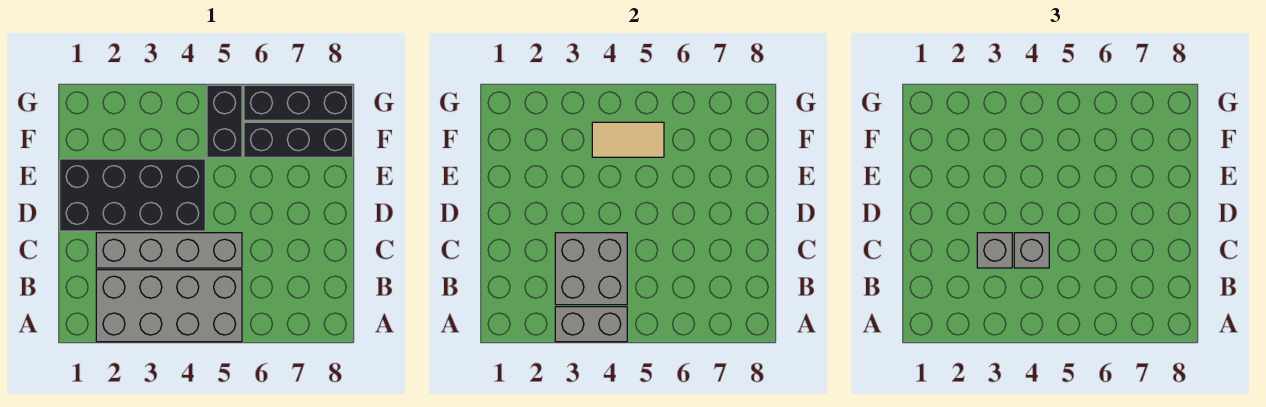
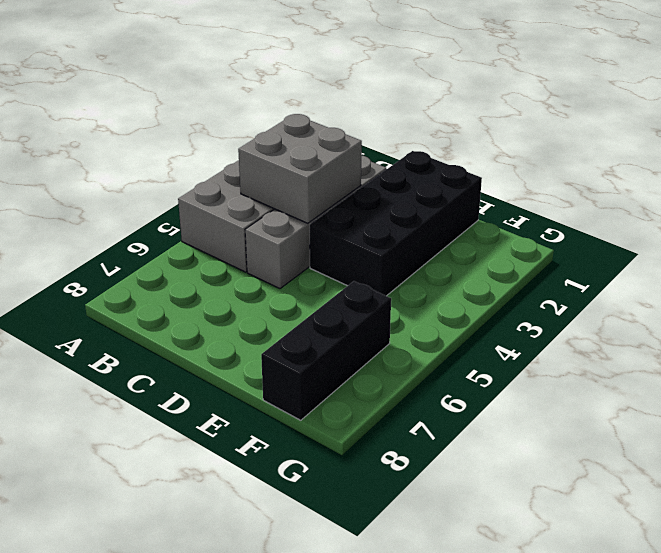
none -> black brick F5:G5 level 1
none -> black brick G6:G8 level 1

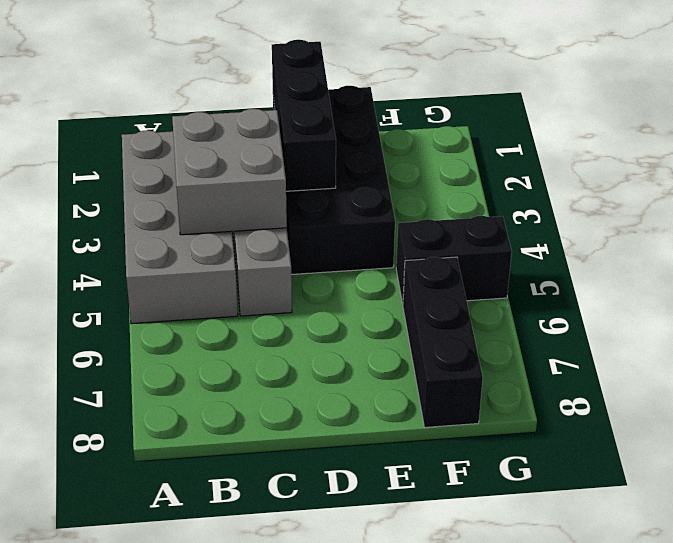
black brick D1:D3 level 2 -> black brick G6:G8 level 1
none -> grey brick A3:A4 level 2
none -> tan tile F4:F5 level 2

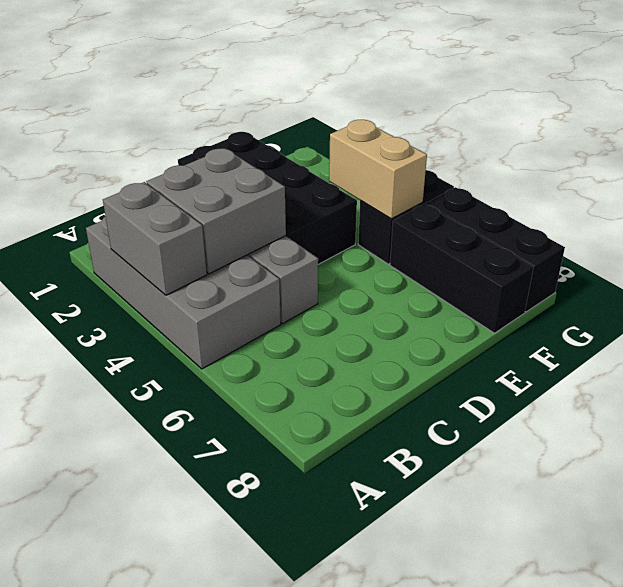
tan brick F4:F5 level 2 -> tan tile F4:F5 level 2
none -> grey brick C3 level 3
none -> grey brick C4 level 3

